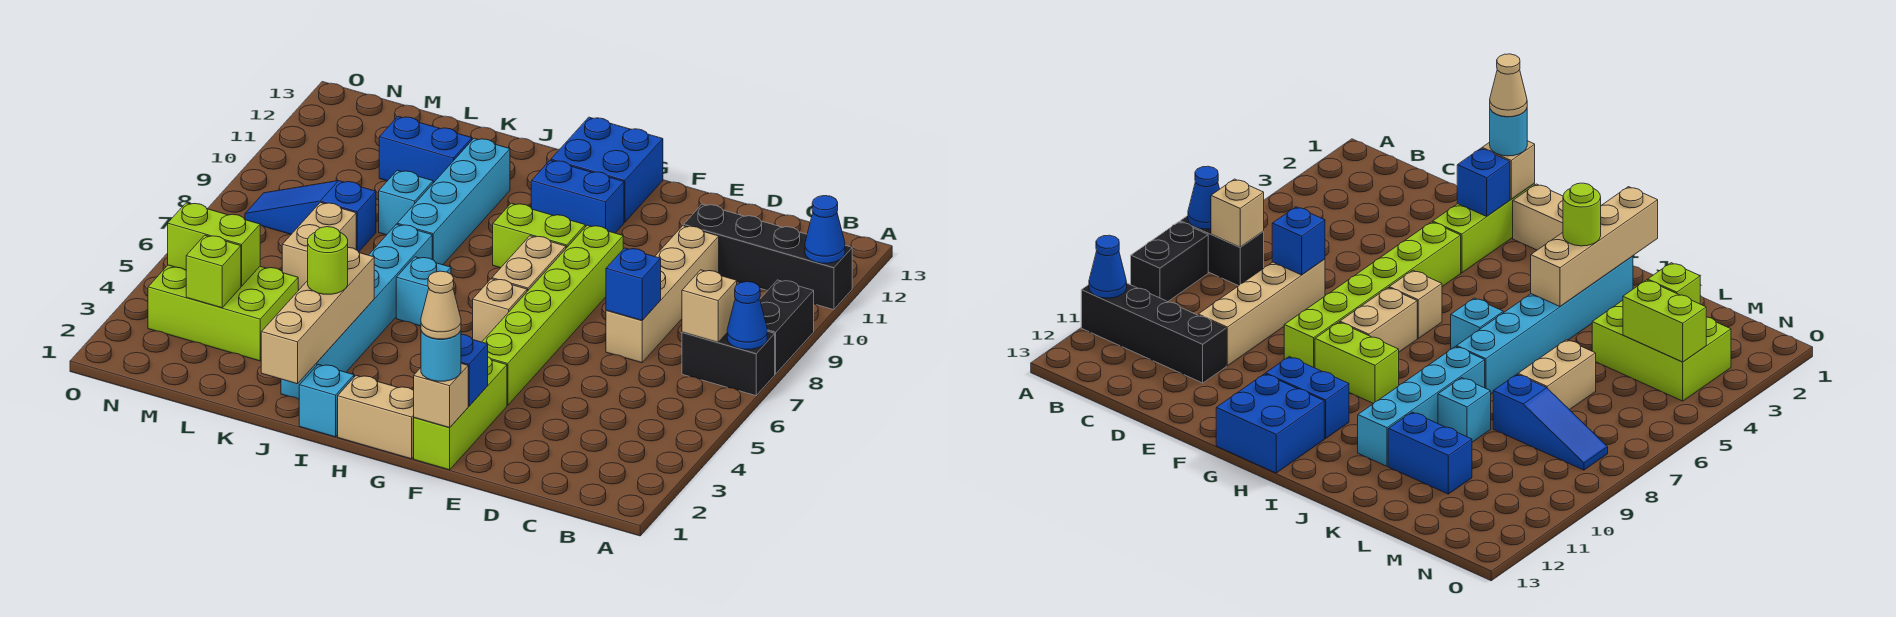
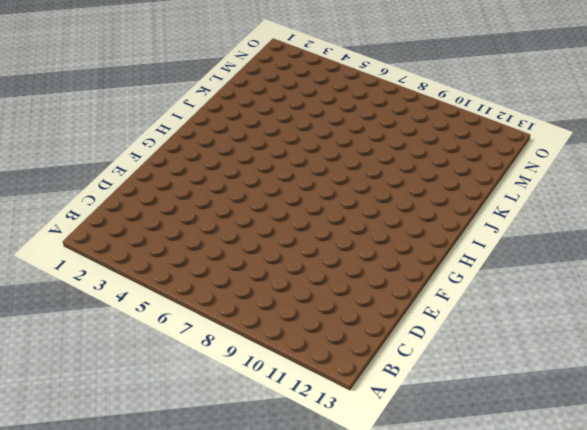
none -> black brick A7:B7 level 1
none -> black brick A8:A9 level 1
none -> black brick A11:D11 level 1
none -> tan brick D7:D10 level 1

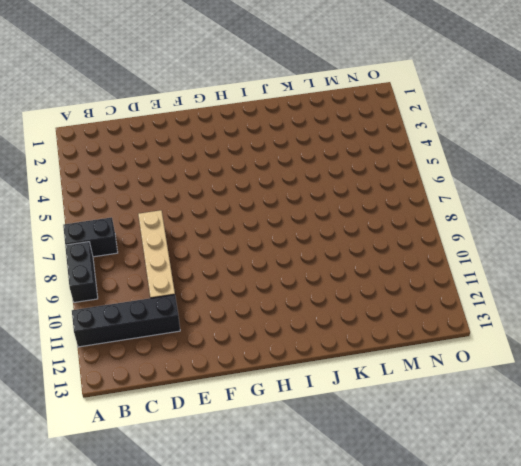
none -> lime brick F1:F3 level 1
none -> lime brick F4:F9 level 1
none -> tan brick G1:H1 level 1
none -> tan brick G6 level 1

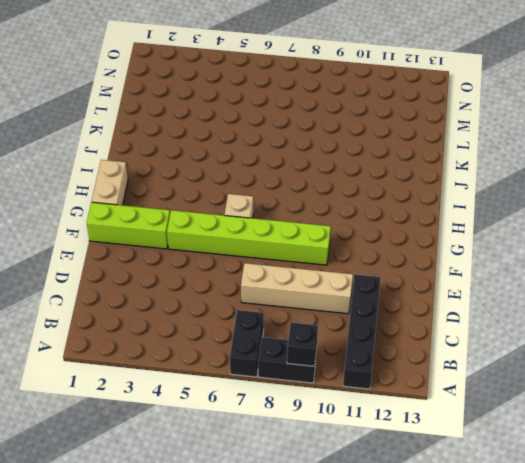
black brick A9 level 2 -> none
none -> tan brick G7:G8 level 1
none -> lime brick G9:H9 level 1
none -> blue brick G11:H11 level 1
none -> blue brick G12:H13 level 1

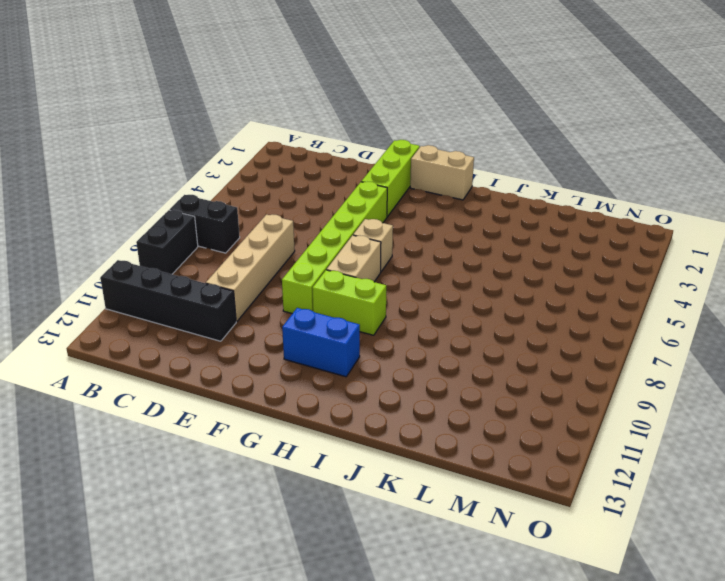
none -> blue brick G12:H13 level 1
none -> cyan brick I1 level 1
none -> cyan brick I6 level 1
none -> cyan brick J2:J7 level 1

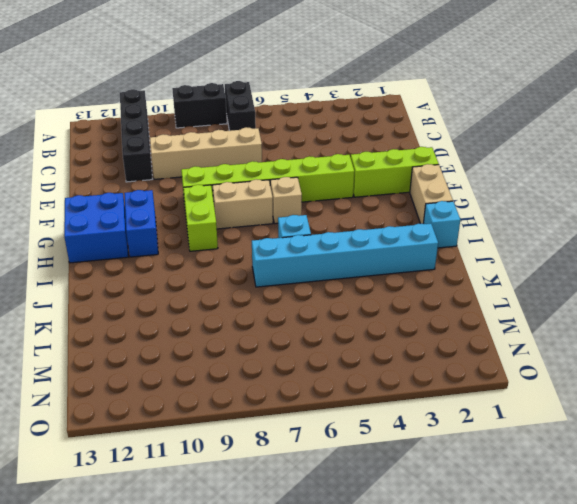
none -> cyan brick J8:J11 level 1
none -> cyan brick K9 level 1
none -> blue brick K11:L11 level 1
none -> lime brick L3:N4 level 1

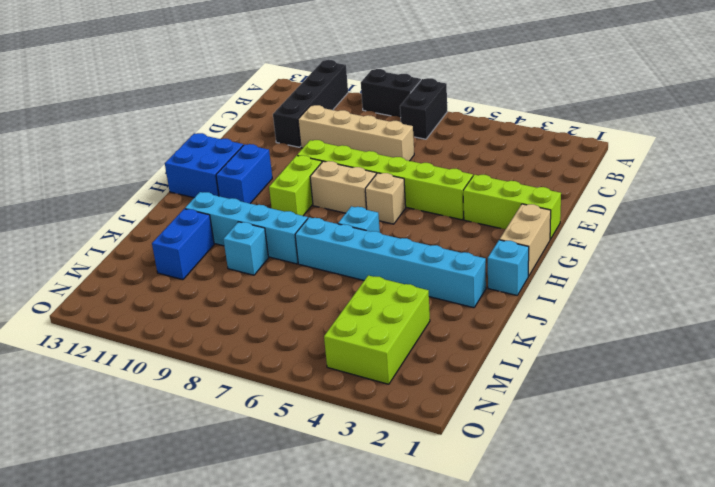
none -> tan brick L6:L7 level 1
none -> blue slope L8:N8 level 1 top L
none -> blue cone A7 level 2
none -> blue cone A11 level 2

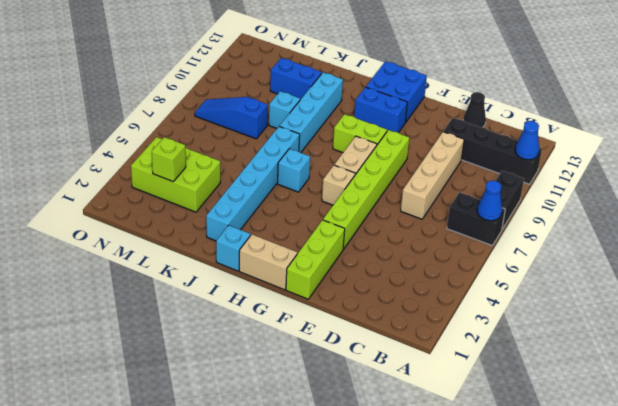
black cone D13 level 1 -> none
none -> tan brick L6:L7 level 1
none -> tan brick B7 level 2
none -> blue brick D7 level 2
none -> tan brick F1 level 2

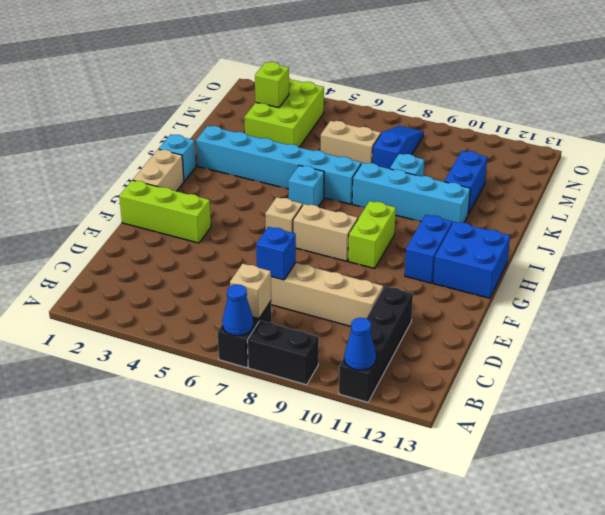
none -> lime brick F4:F9 level 1
none -> tan brick F1 level 2
none -> blue brick F2 level 2
none -> tan brick J1:J4 level 2

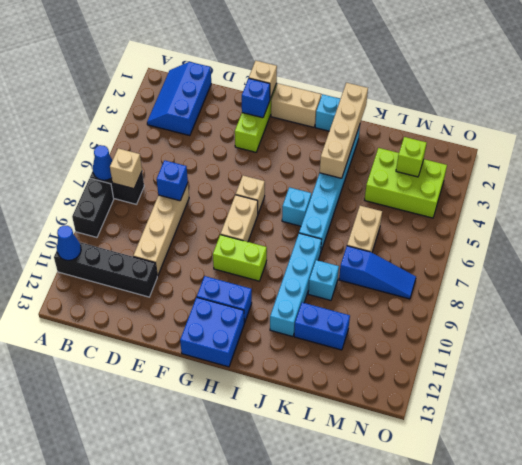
blue slope B1:C3 level 1 top C -> none
none -> lime brick F4:F9 level 1
none -> lime brick M4:N4 level 2
none -> cyan round brick F1 level 3
none -> lime round brick J3 level 3

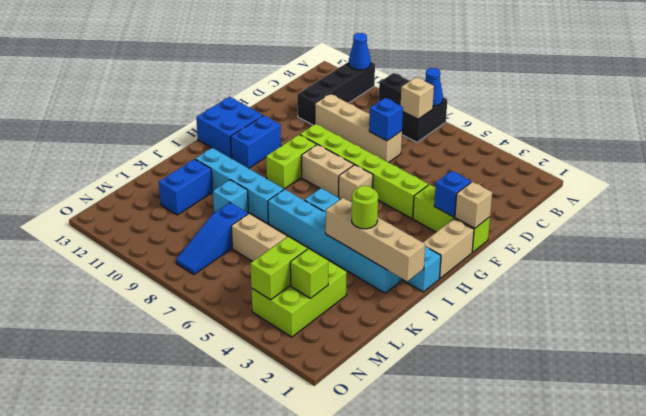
none -> cyan round brick F1 level 3
none -> tan cone F1 level 4

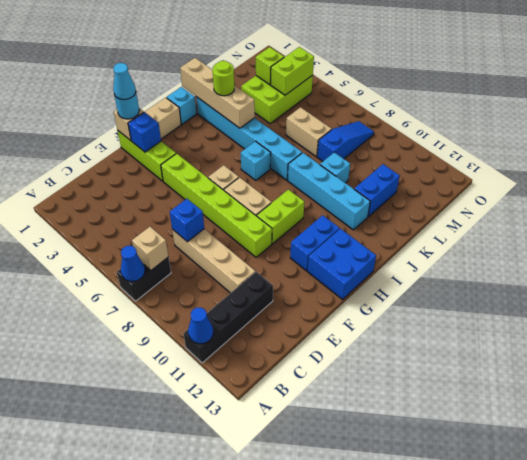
cyan cone F1 level 4 -> tan cone F1 level 4
none -> black brick A8:A9 level 1

